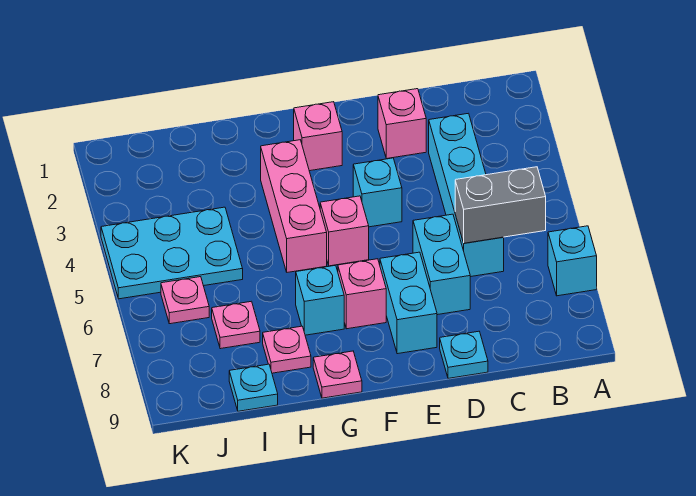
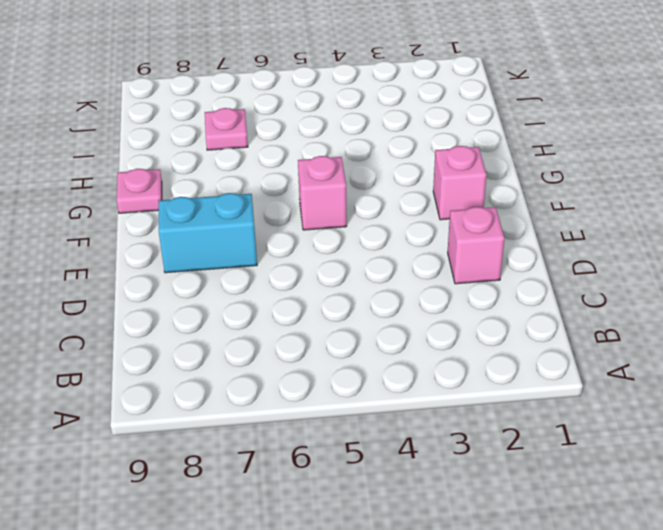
none -> cyan brick A7 level 1
none -> cyan brick C3:C6 level 1
none -> cyan brick D6:D7 level 1

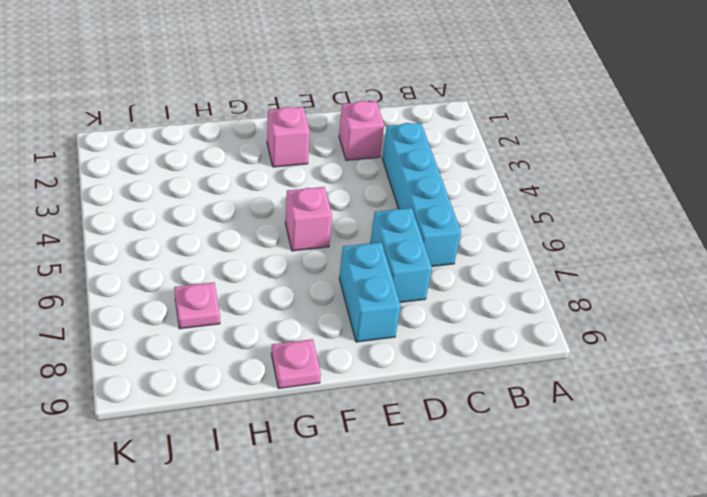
none -> cyan brick A7 level 1
none -> cyan plate D9 level 1
none -> cyan brick E4 level 1

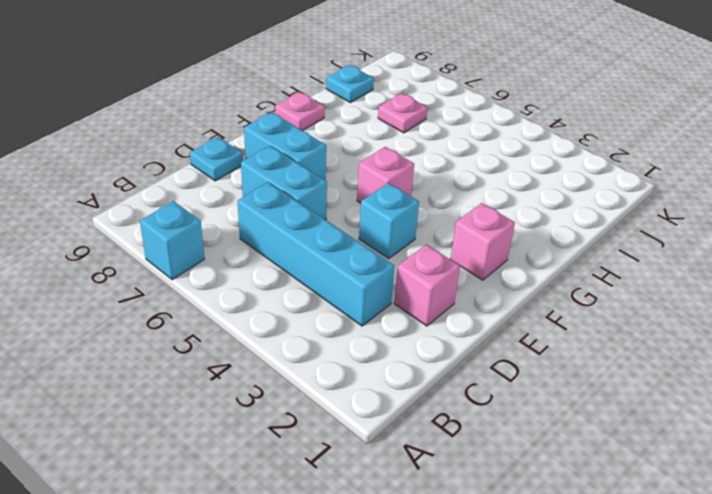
none -> pink brick F7 level 1
none -> pink brick G3:G5 level 1
none -> cyan brick G7 level 1

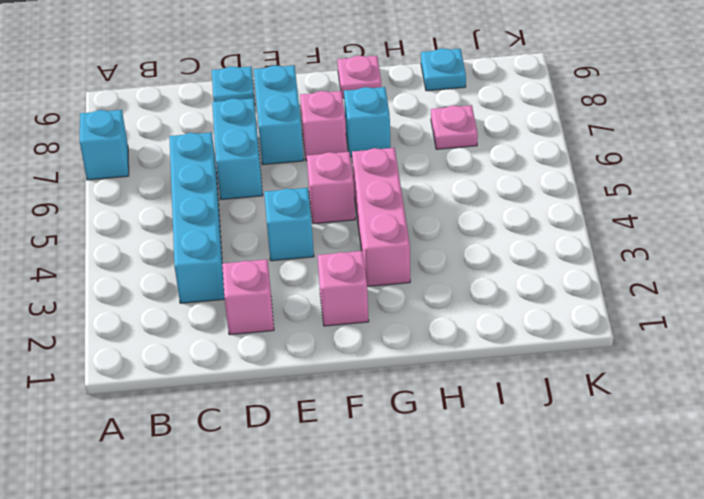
none -> pink plate H8 level 1
none -> cyan plate I4:K5 level 1
none -> pink plate J6 level 1

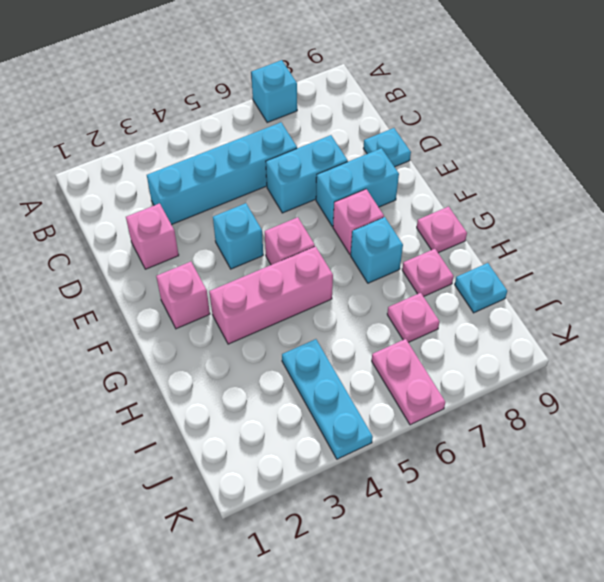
cyan plate I4:K4 level 1 -> cyan plate I4:K5 level 1
pink plate J6:K6 level 1 -> pink plate J6 level 1
none -> grey brick B6:C6 level 2

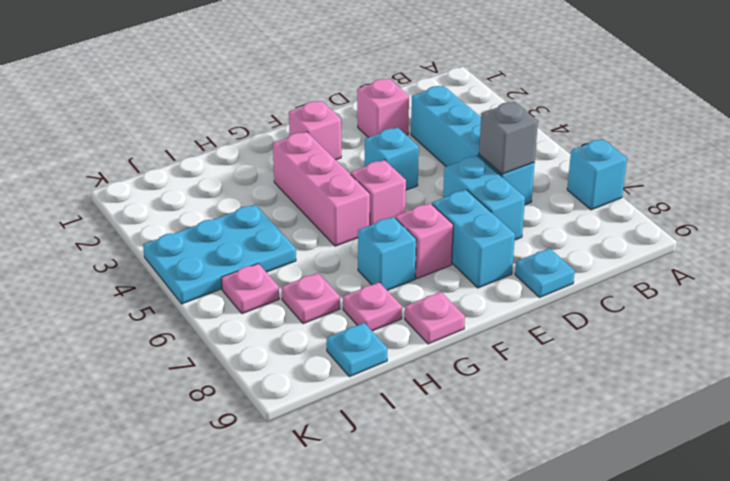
grey brick C6 level 2 -> grey brick B6:C6 level 2

